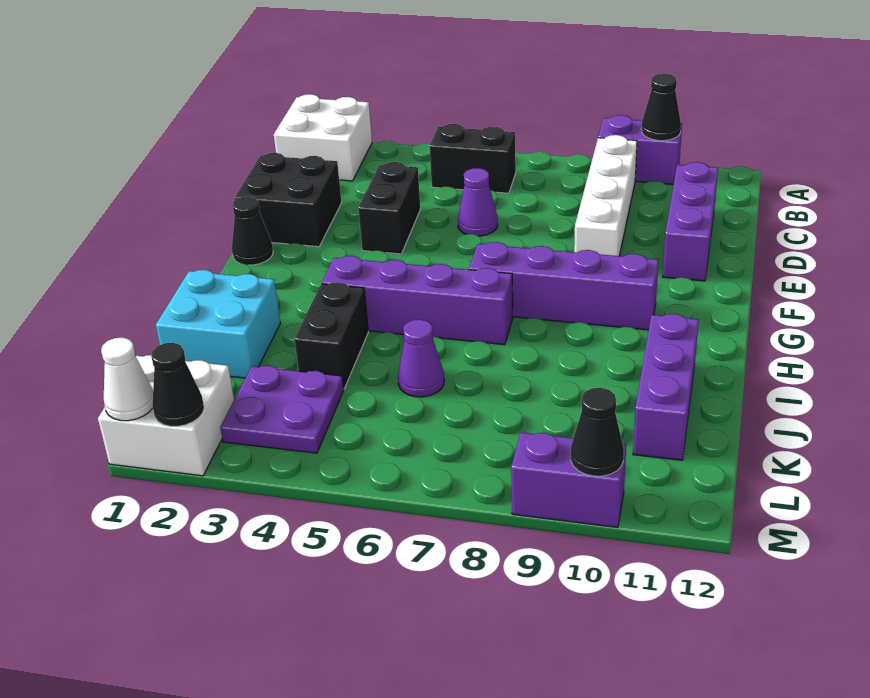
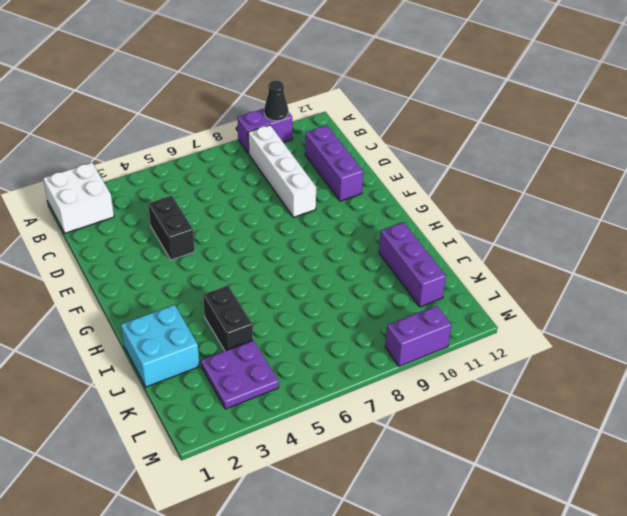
none -> black brick B5:B6 level 1
none -> black brick D1:E2 level 1
none -> purple cone D6 level 1

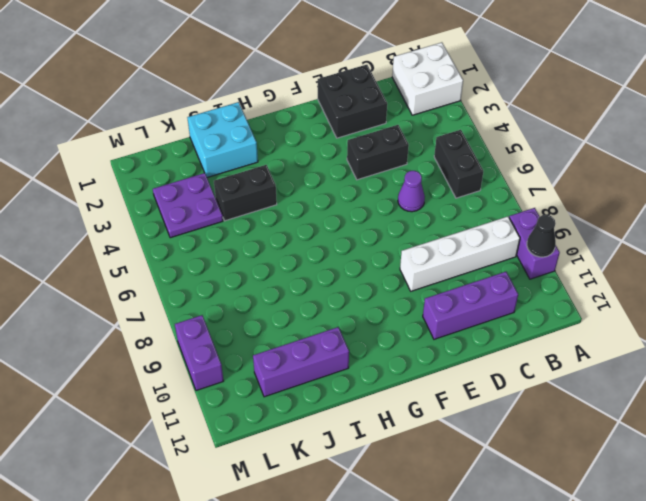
none -> black cone F1 level 1
none -> purple brick G7:G10 level 1
none -> purple brick H4:H7 level 1

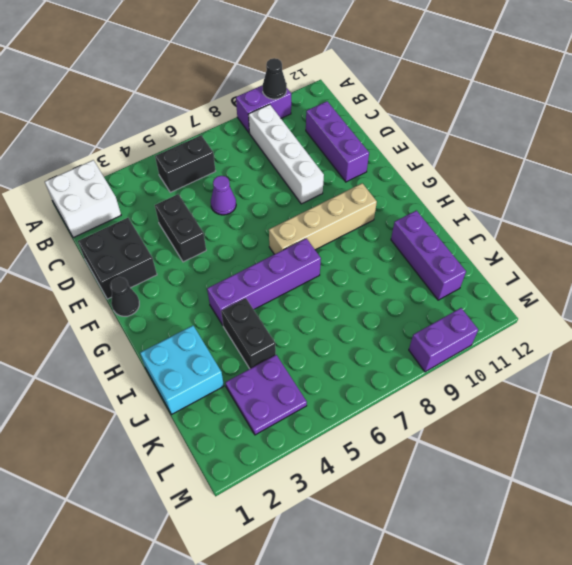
tan brick G7:G10 level 1 -> purple brick G7:G10 level 1
none -> purple cone J6 level 1
none -> white brick L1:M2 level 1
none -> white cone M1 level 2

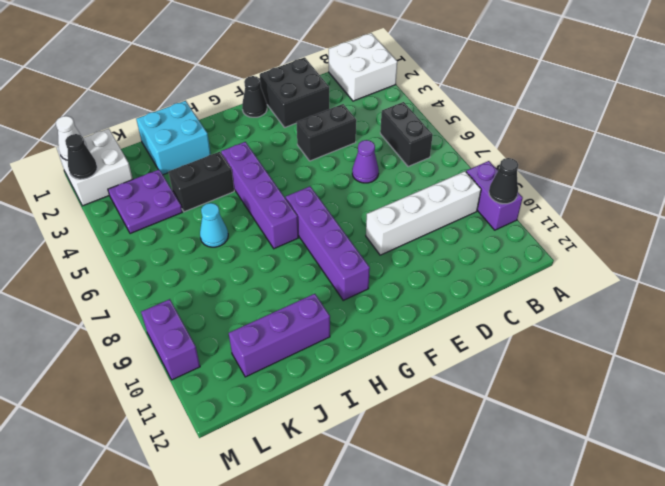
cyan cone J6 level 1 -> purple cone J6 level 1
none -> purple brick C11:E11 level 1
none -> black cone M10 level 2

